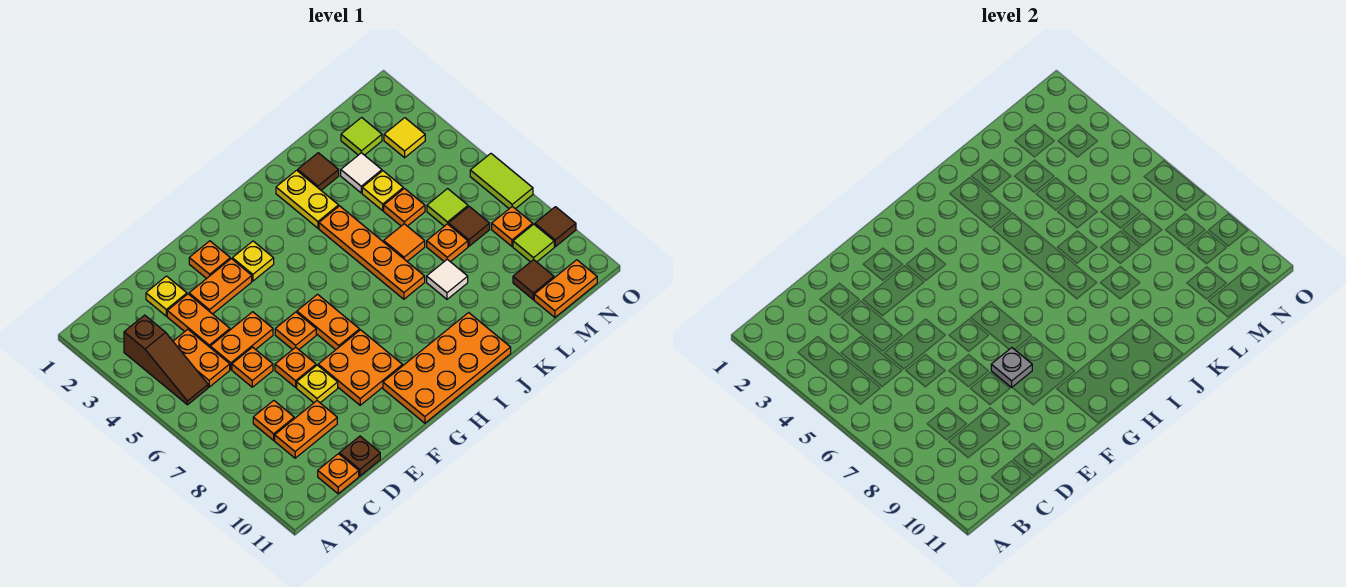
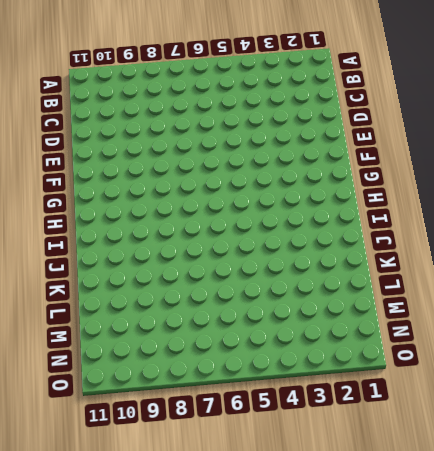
none -> brown slope B3:B5 level 1 top 3
none -> orange plate C4:C5 level 1
none -> orange plate C8 level 1
none -> orange plate C9:D9 level 1

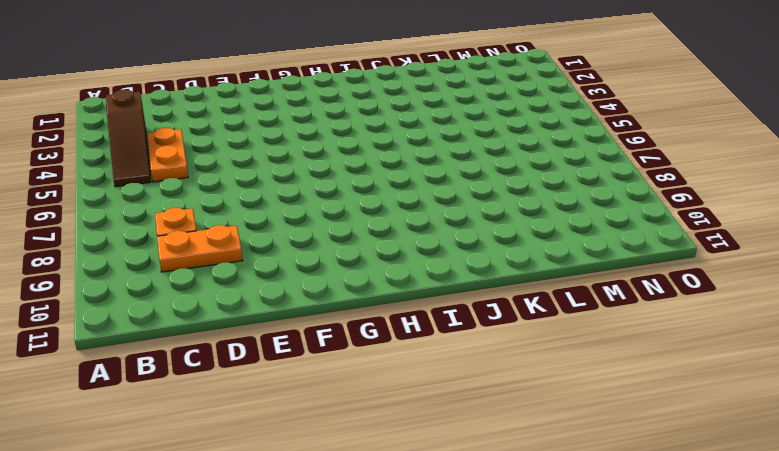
none -> orange plate C11 level 1
none -> yellow plate D2 level 1
none -> orange plate D3:D4 level 1
none -> orange plate D5:E5 level 1

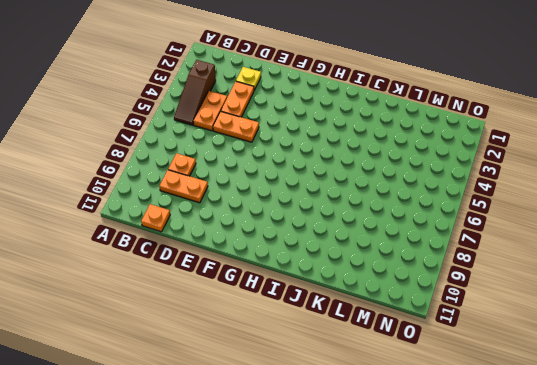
none -> orange plate D6 level 1
none -> brown plate D11 level 1
none -> orange plate E3:F3 level 1
none -> orange plate E7 level 1

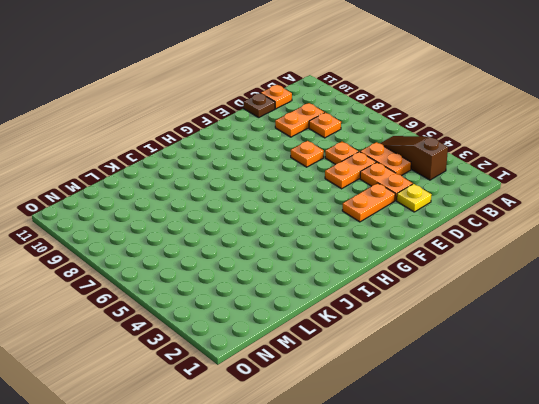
none -> yellow plate E8 level 1
none -> orange plate F2 level 1
none -> orange plate F6 level 1
none -> orange plate F8:G9 level 1

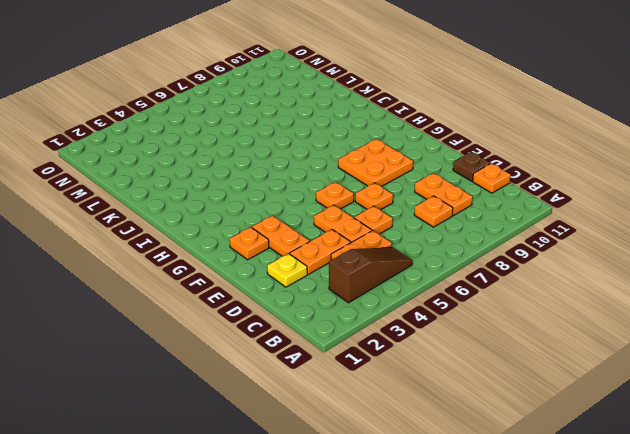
none -> yellow plate E8 level 1
none -> yellow plate G3 level 1
none -> orange plate G6:G7 level 1
none -> orange plate G10:J11 level 1

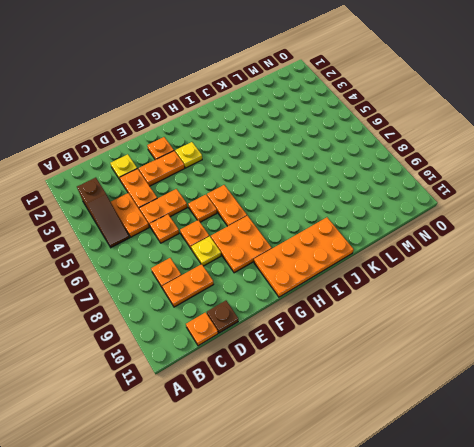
none -> yellow plate J2:J3 level 1
none -> orange plate J4:J7 level 1
none -> brown tile K2 level 1
none -> orange tile K6 level 1

